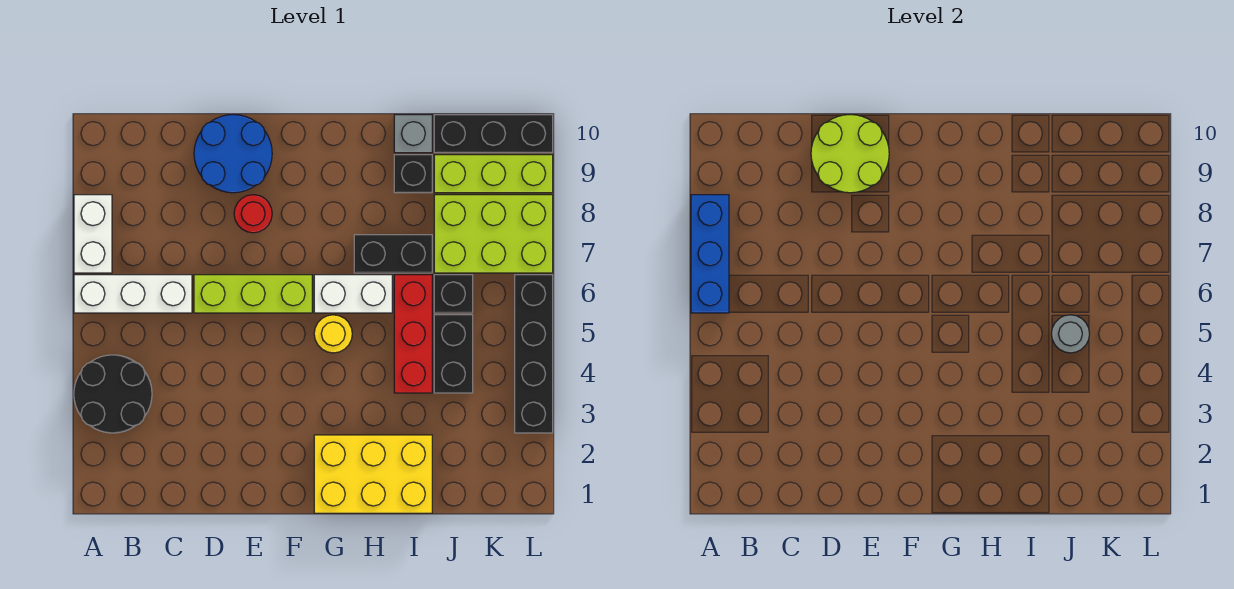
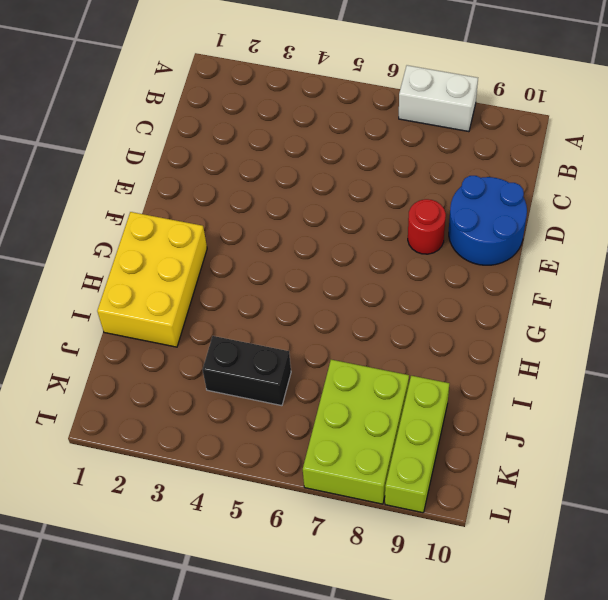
none -> black round brick A3:B4 level 1
none -> white brick A6:C6 level 1
none -> lime brick D6:F6 level 1

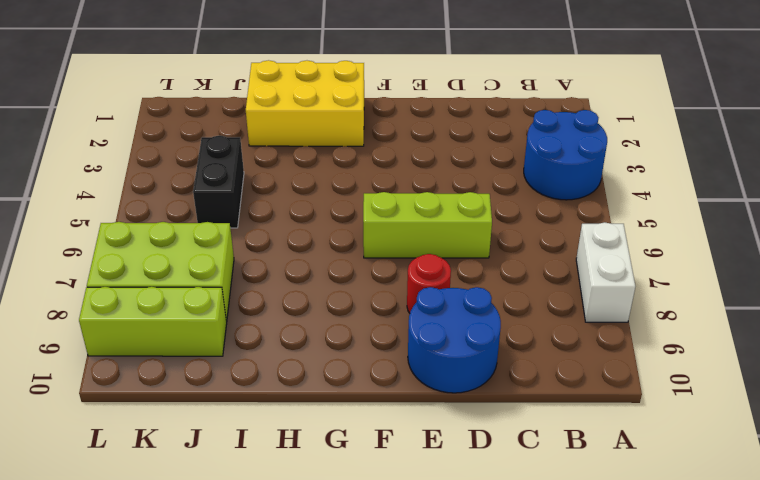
blue round brick A3:B4 level 1 -> black round brick A3:B4 level 1
none -> white brick A6:C6 level 1
none -> yellow round brick G5 level 1
none -> white brick G6:H6 level 1

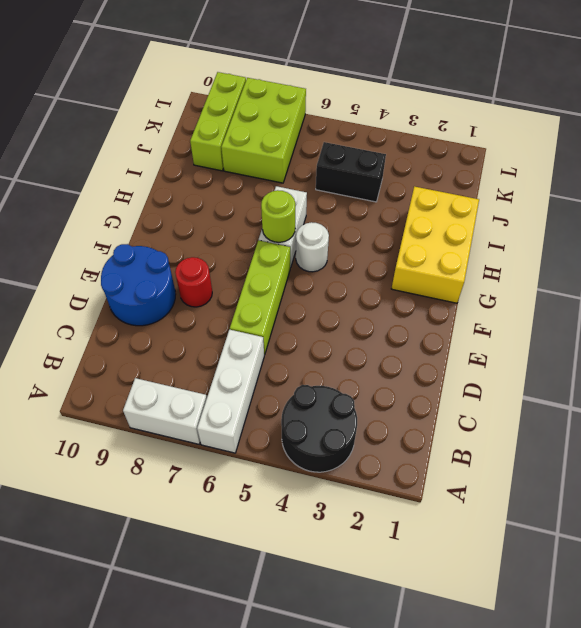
white round brick G5 level 1 -> yellow round brick G5 level 1
lime round brick G6 level 2 -> none
none -> black brick H7:I7 level 1
none -> red brick I4:I6 level 1
none -> black brick I9 level 1

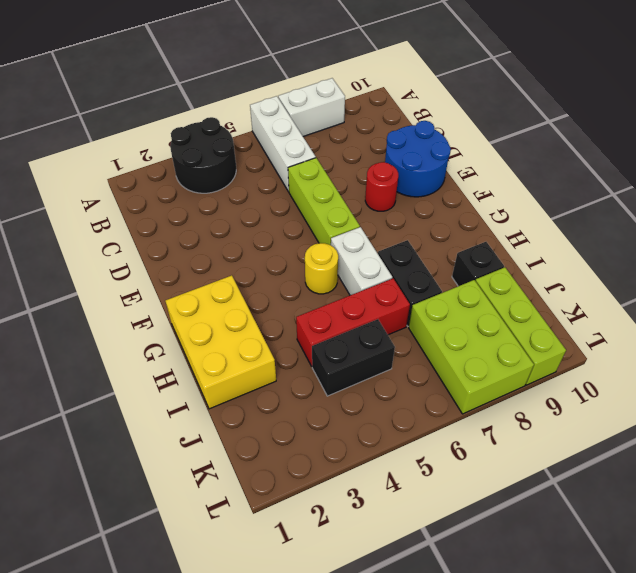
none -> grey brick I10 level 1
none -> black brick J6 level 1
none -> black brick J10:L10 level 1

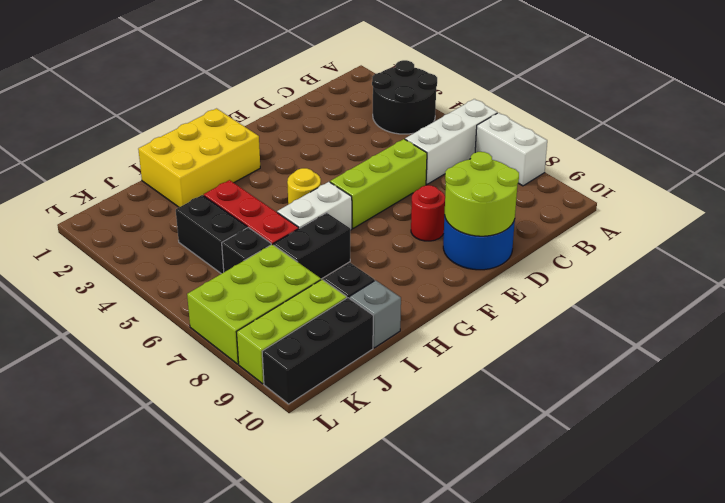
none -> black brick L3:L6 level 1
none -> blue brick A6:A8 level 2
none -> grey round brick J5 level 2

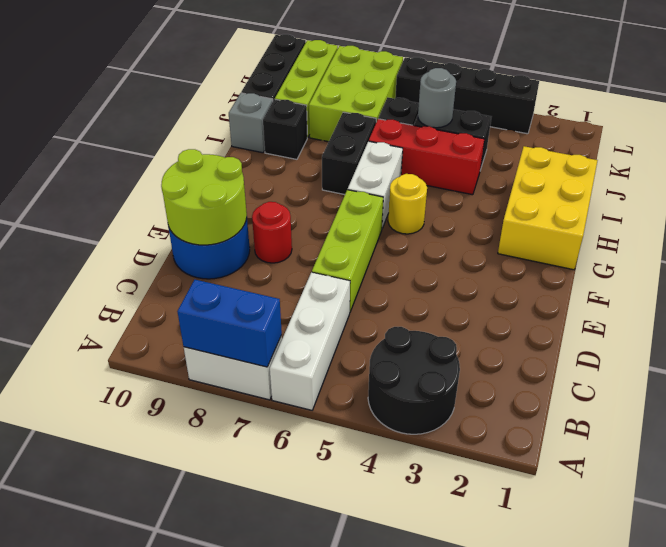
blue brick A7:A8 level 2 -> blue brick A6:A8 level 2

